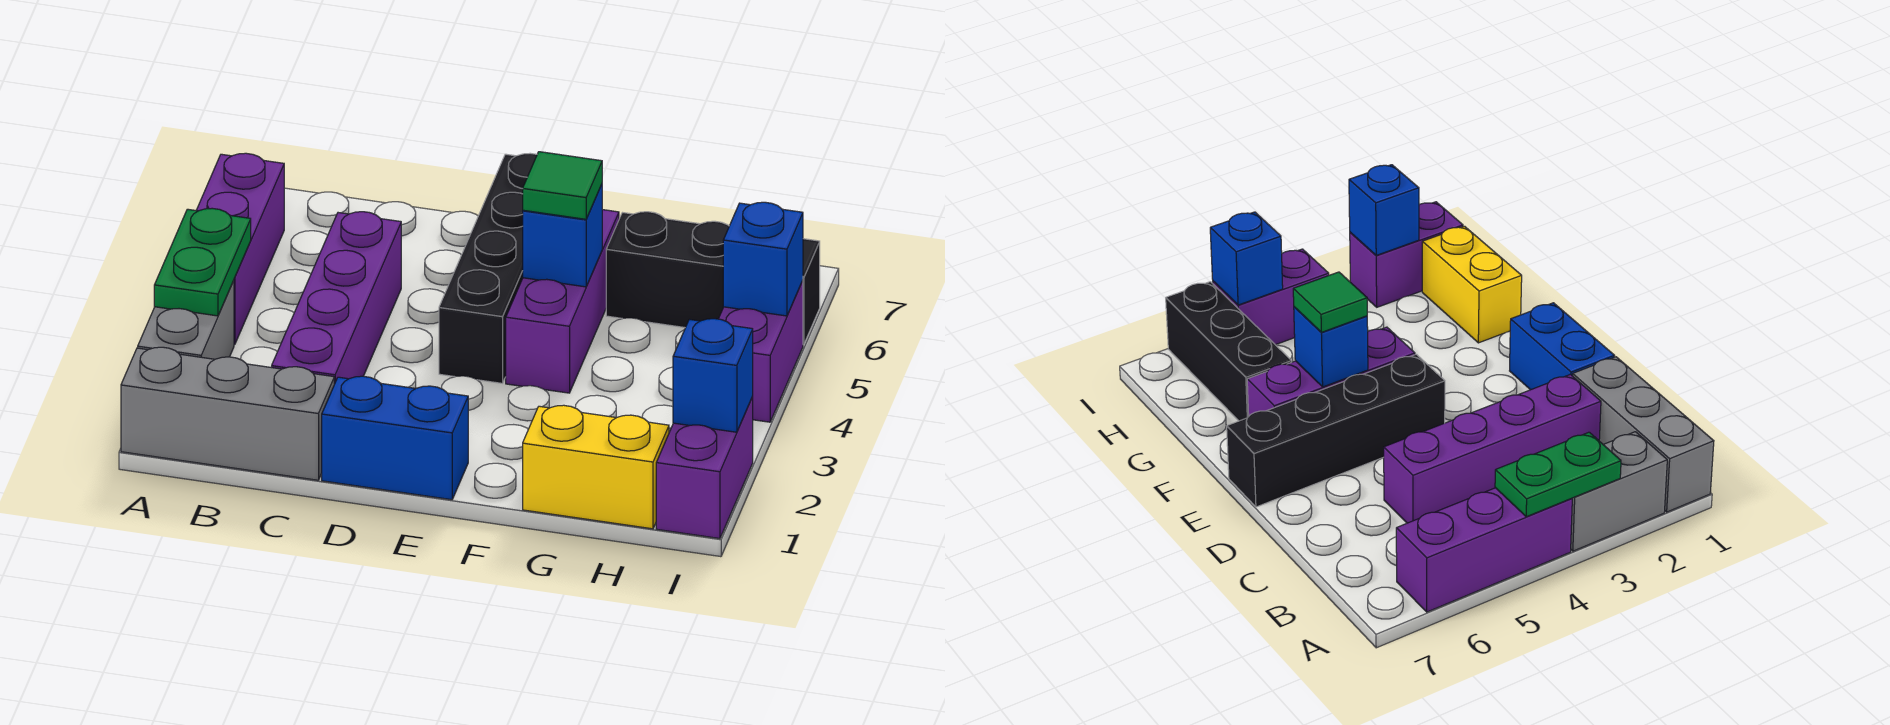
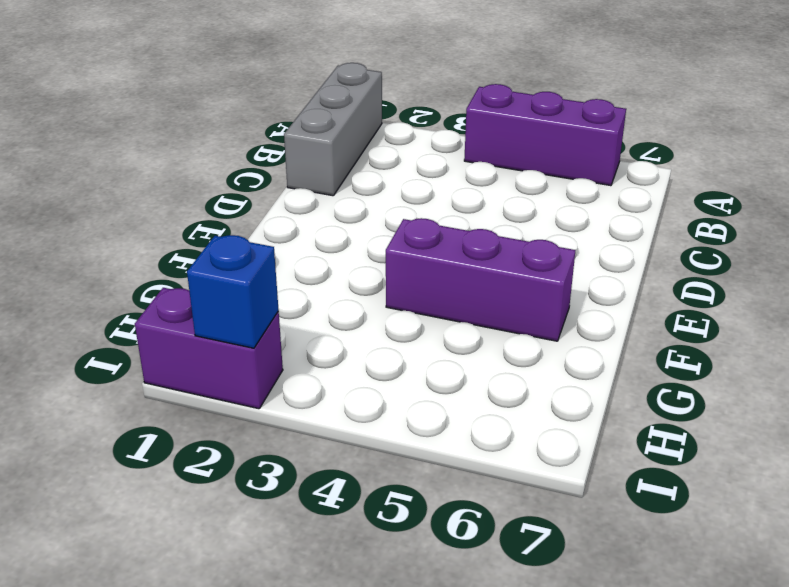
none -> grey brick A2:A3 level 1
none -> purple brick C2:C5 level 1
none -> blue brick D1:E1 level 1

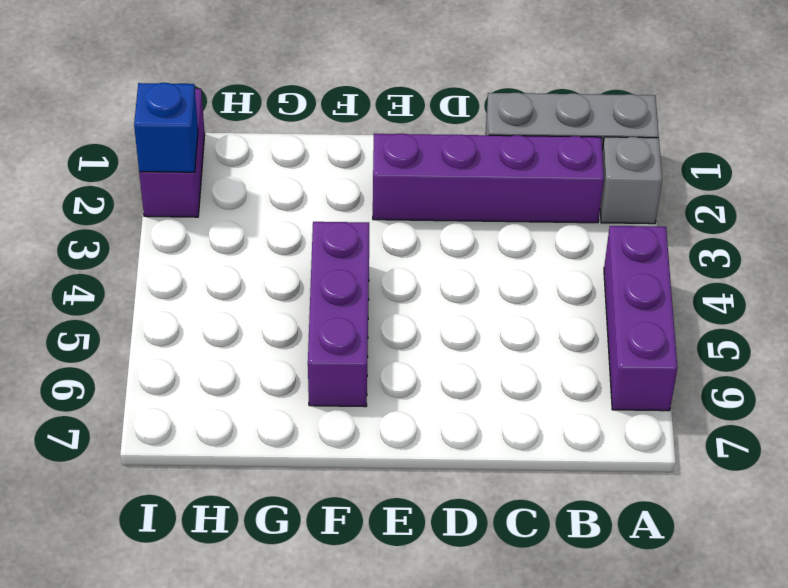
grey brick A2 level 1 -> grey brick A2:A3 level 1
purple brick B2:E2 level 1 -> purple brick C2:C5 level 1
none -> blue brick D1:E1 level 1
none -> black brick E4:E7 level 1
none -> yellow brick G1:H1 level 1

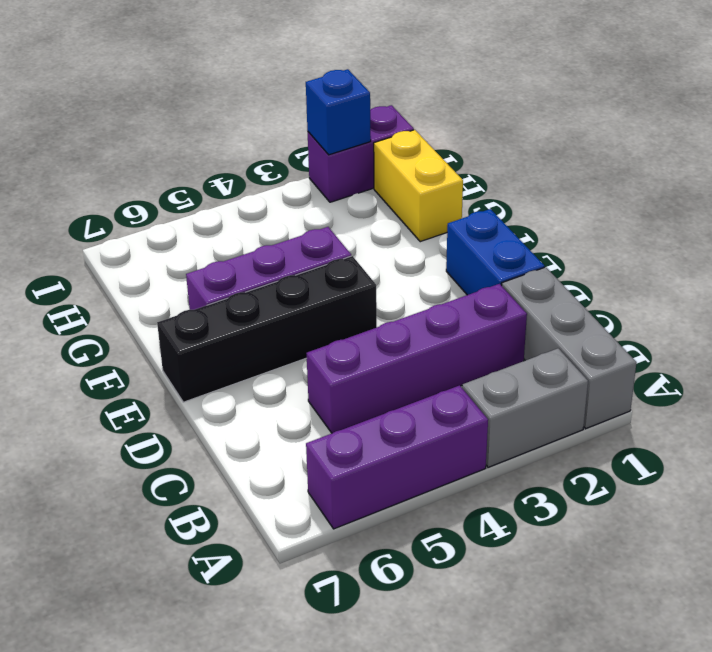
none -> black brick G6:I6 level 1
none -> purple brick I4:I5 level 1
none -> green plate A3:A4 level 2

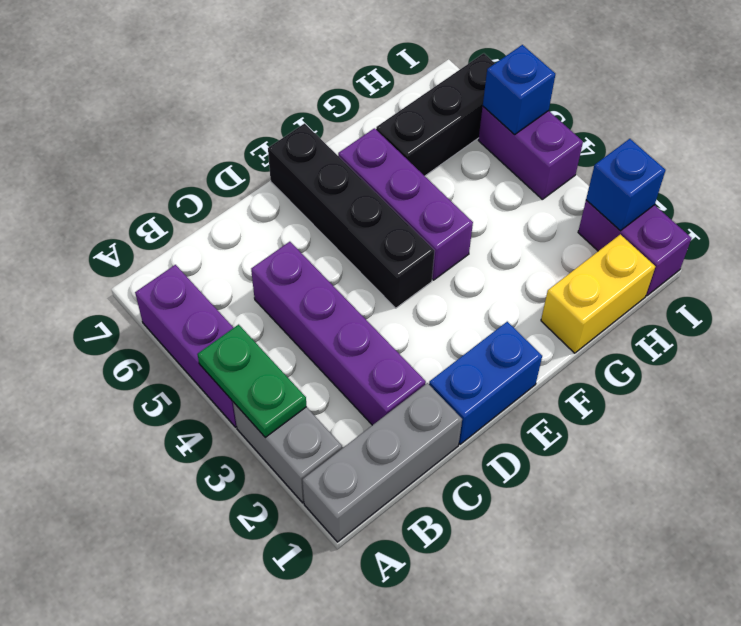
none -> blue brick F5 level 2
none -> green tile F5 level 3

